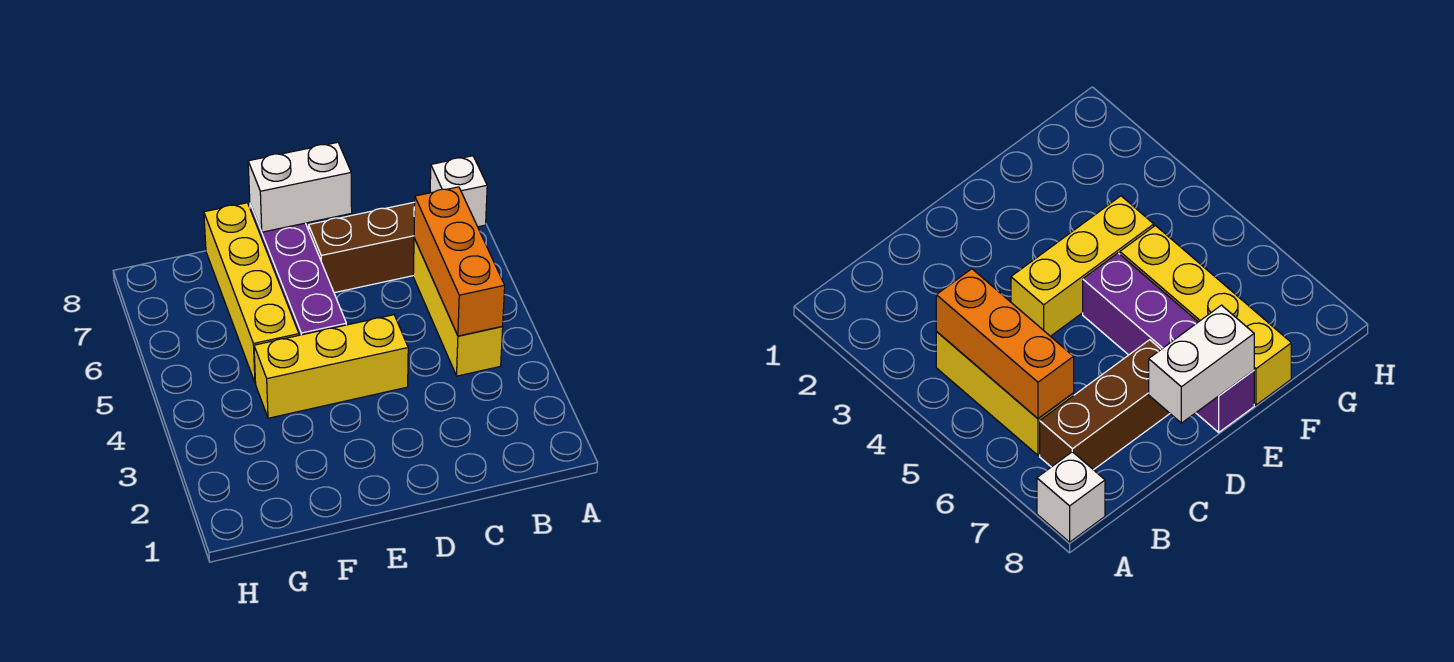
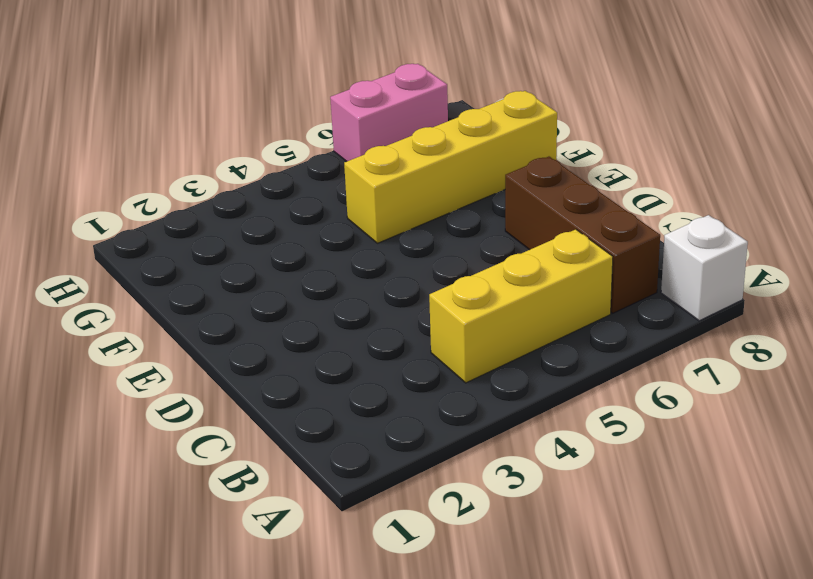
pink brick H6:H7 level 1 -> none
none -> yellow brick D4:F4 level 1
none -> purple brick E5:E8 level 1

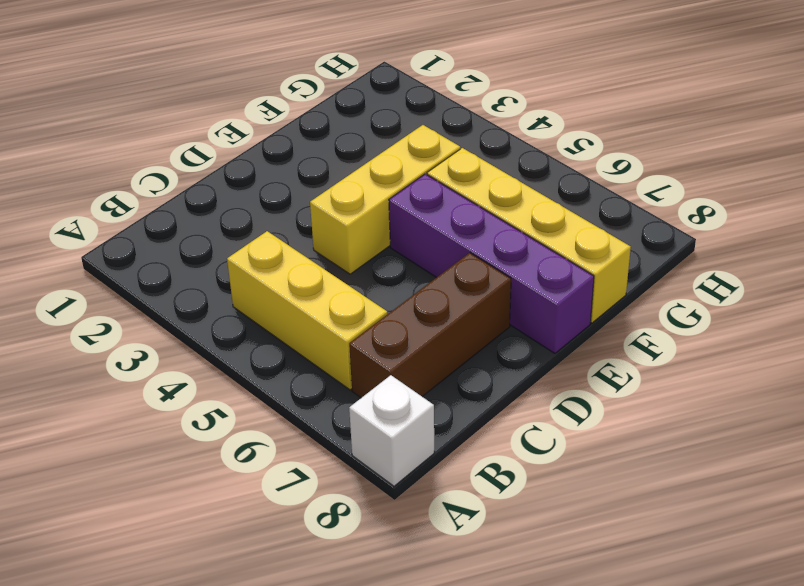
none -> orange brick B4:B6 level 2
none -> white brick D8:E8 level 2

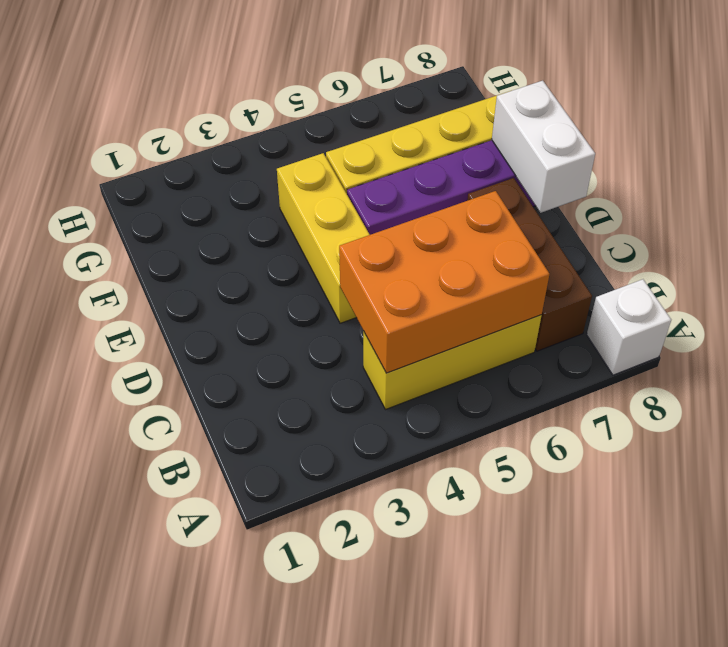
orange brick B4:C6 level 2 -> orange brick B4:B6 level 2

